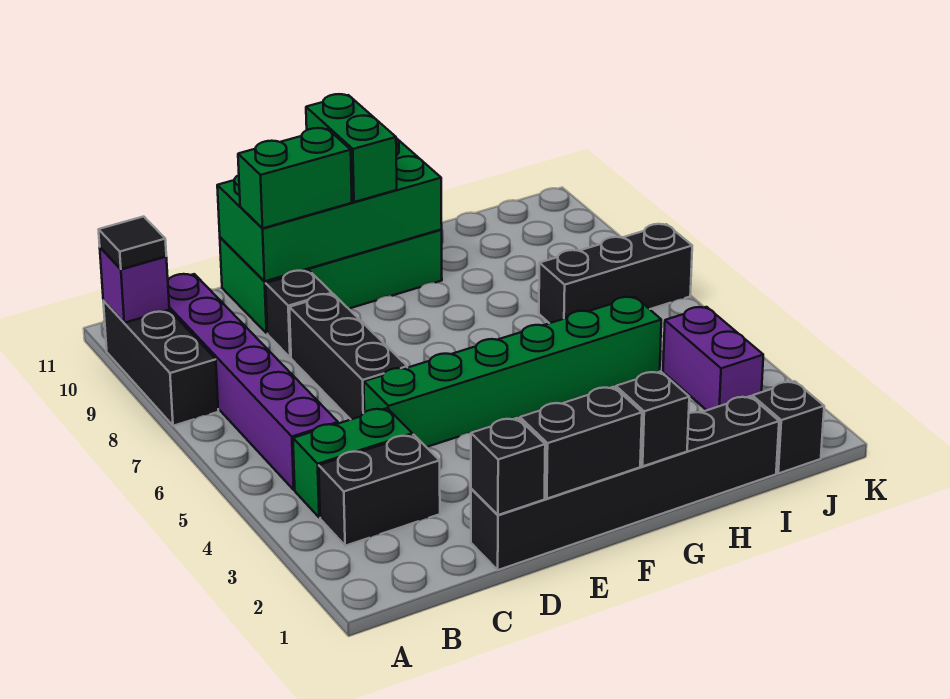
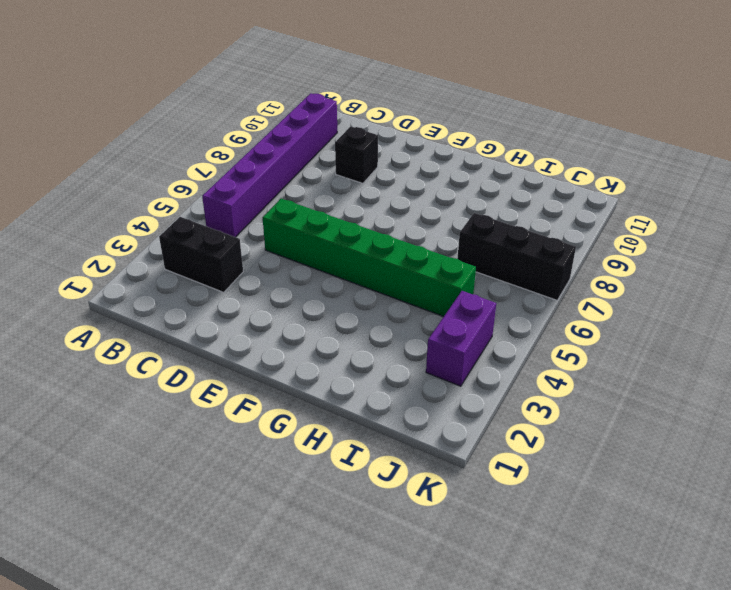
none -> black brick A8:A10 level 1
none -> green brick B4:C4 level 1
none -> black brick D1:I1 level 1

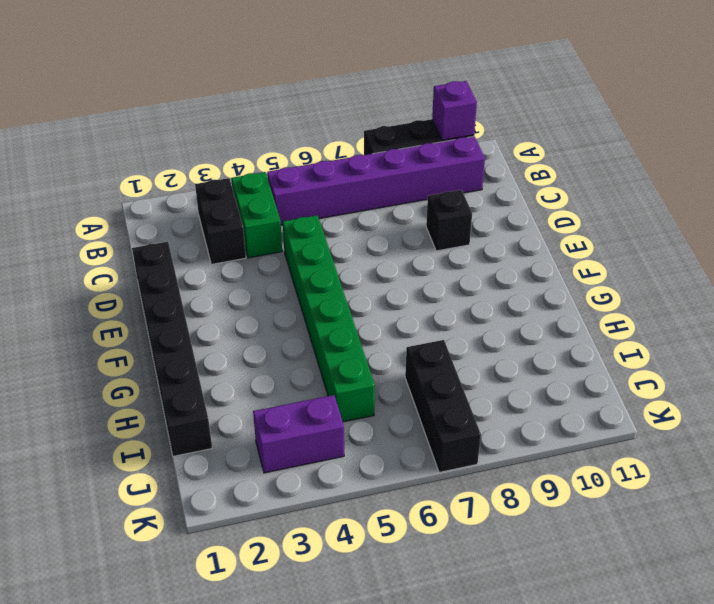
none -> black brick D6:D8 level 1
none -> green brick D10:G11 level 1
none -> black brick J1 level 1

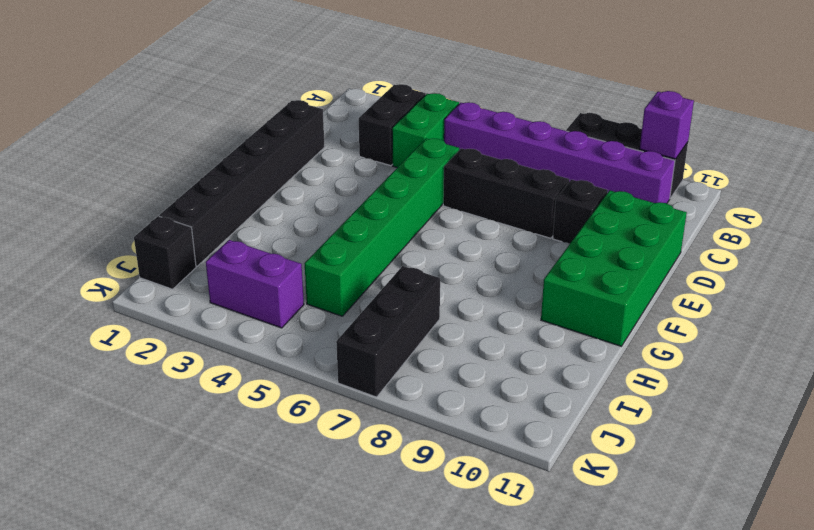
none -> black brick D1 level 2
none -> green brick D10:G11 level 2
none -> black brick E1:F1 level 2

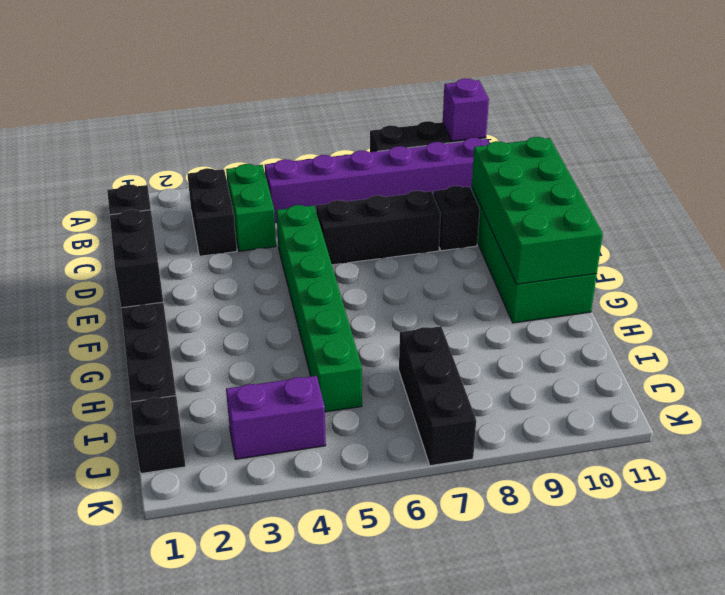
none -> black brick G1 level 2
none -> black tile A10 level 3
none -> green brick D10:E10 level 3

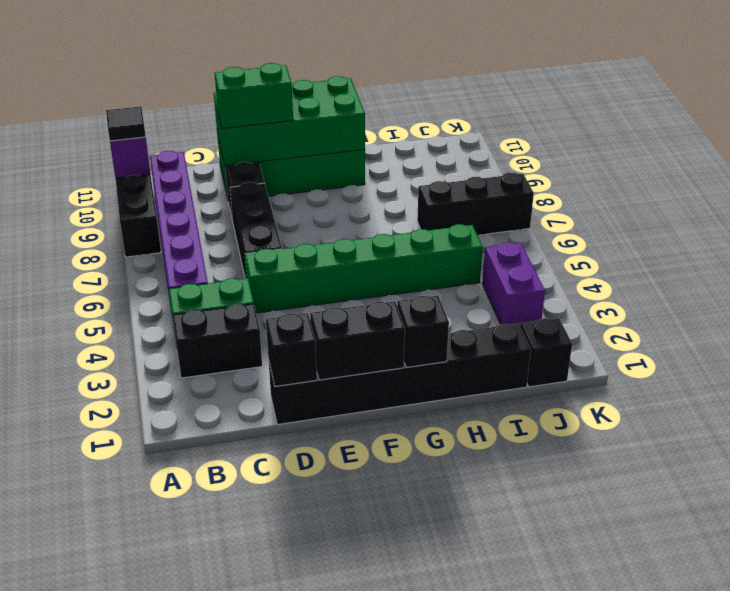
none -> green brick F10:F11 level 3

